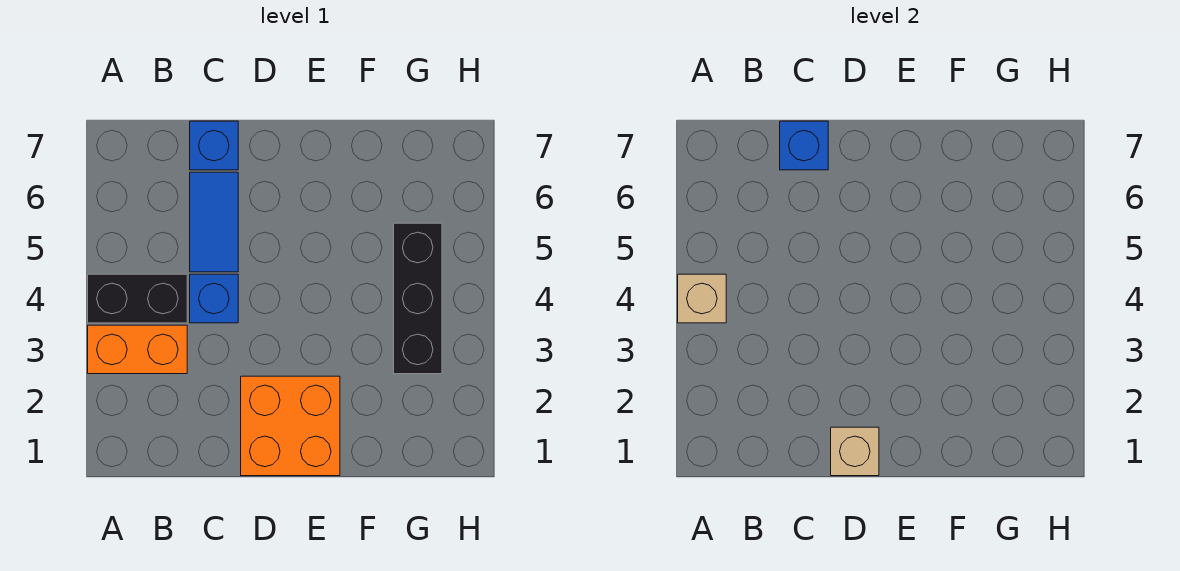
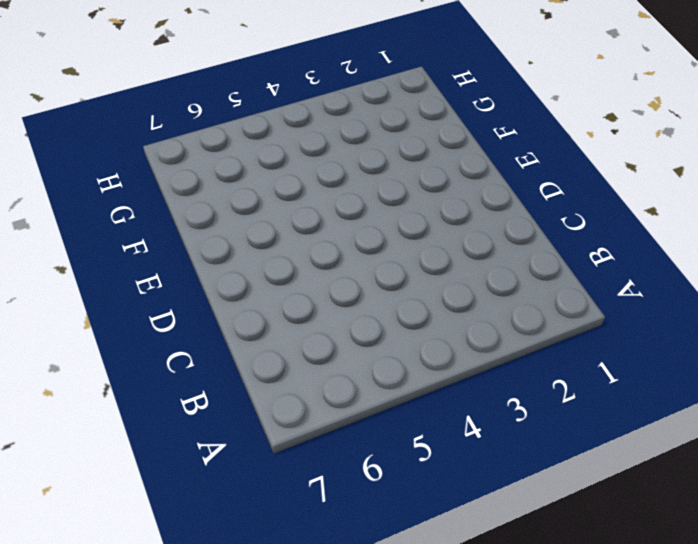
none -> orange brick A3:B3 level 1
none -> black brick A4:B4 level 1

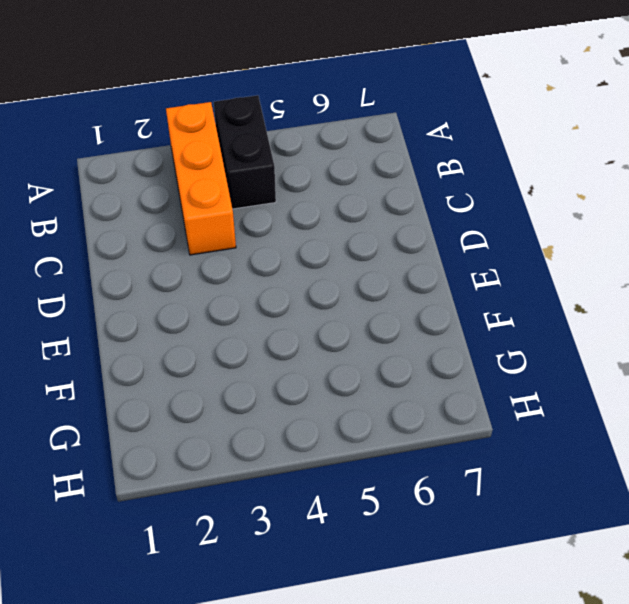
orange brick A3:C3 level 1 -> orange brick A3:B3 level 1
none -> blue brick C4 level 1
none -> blue tile C5:C6 level 1

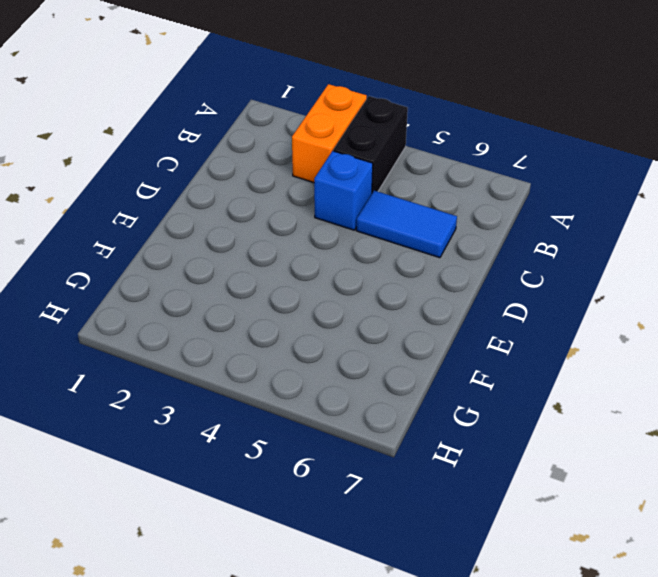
none -> blue brick C7 level 1
none -> orange brick D1:E2 level 1

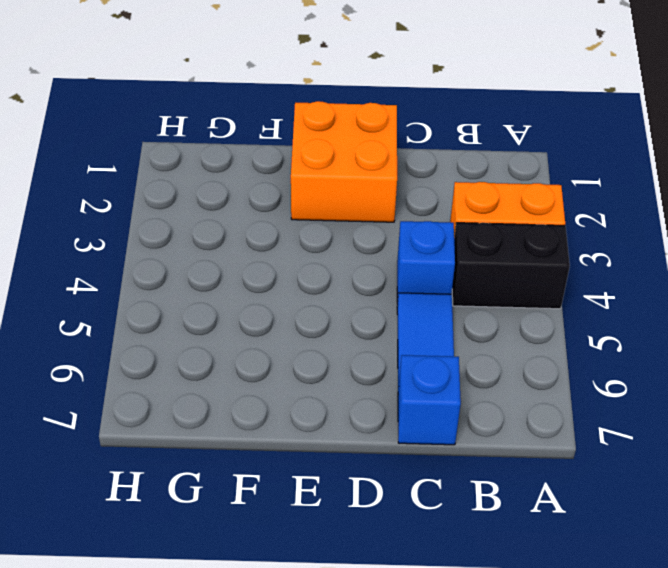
none -> black brick G3:G5 level 1
none -> tan brick A4 level 2

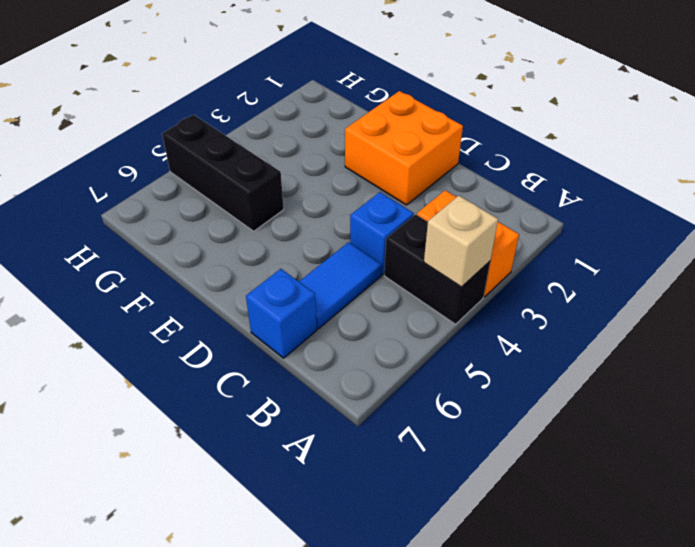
black brick F5:H5 level 1 -> black brick G3:G5 level 1
none -> blue brick C7 level 2
none -> tan brick D1 level 2

